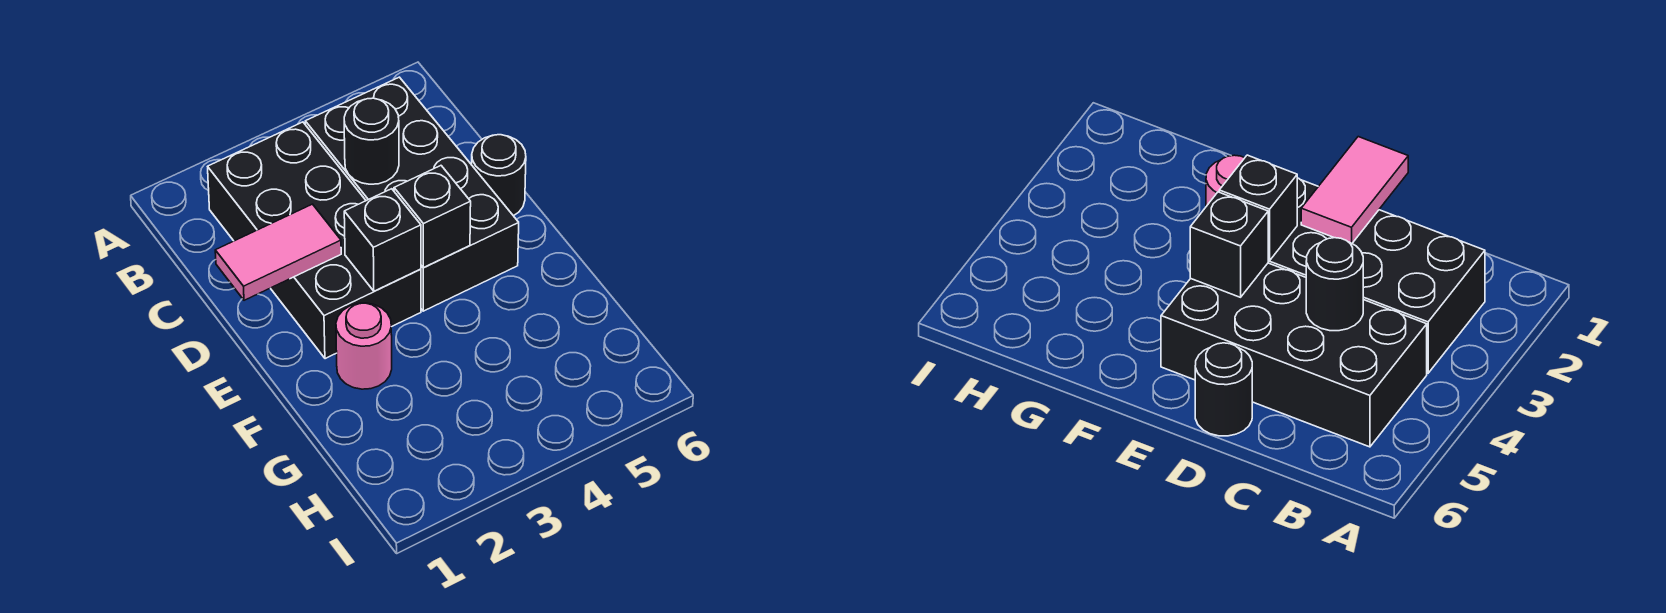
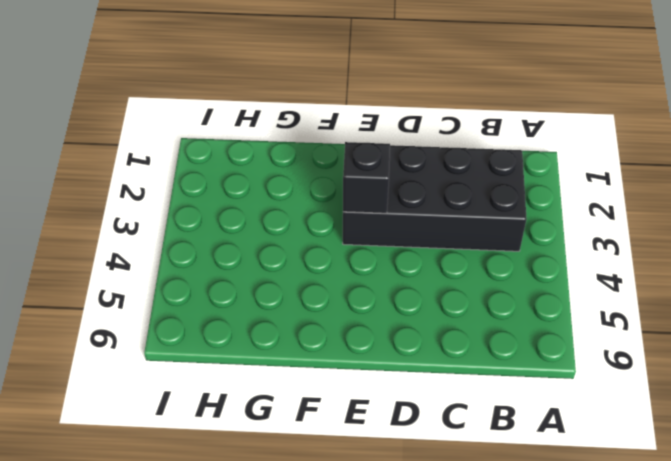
none -> black brick B4:E5 level 1
none -> black round brick D6 level 1

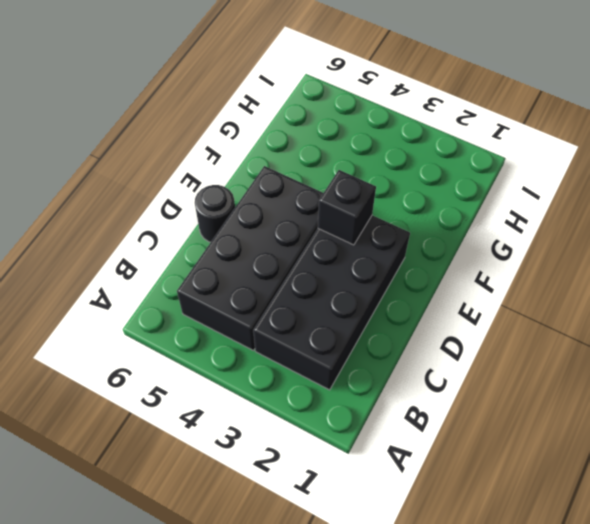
none -> pink round brick F2 level 1
none -> black round brick C4 level 2

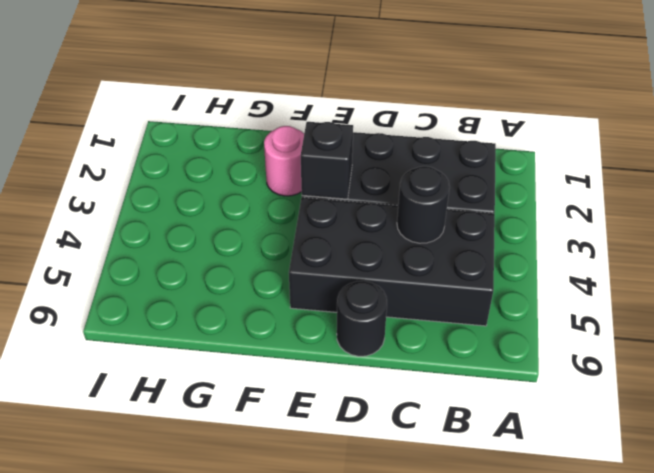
none -> pink tile D1:D2 level 2
none -> black brick E4 level 2

